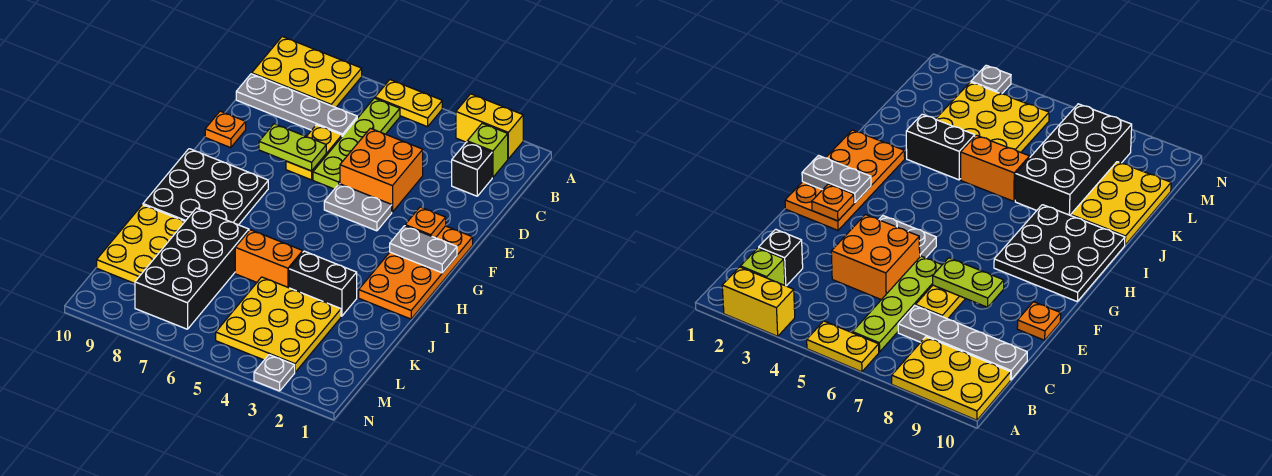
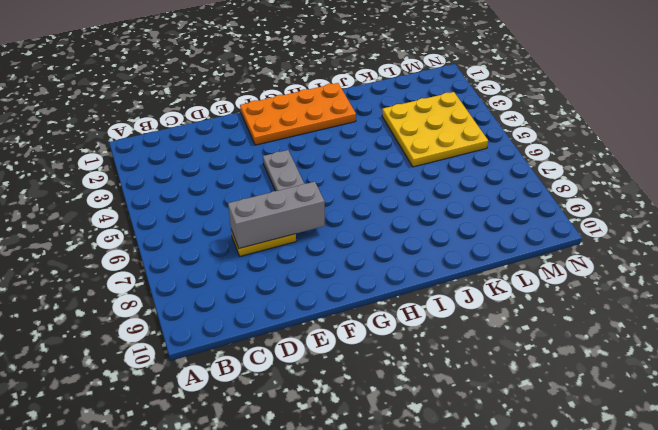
grey brick D7:F7 level 2 -> lime plate E7:E8 level 2
none -> yellow brick A2:A3 level 1
none -> yellow plate A5:A6 level 1
none -> yellow plate A8:B10 level 1

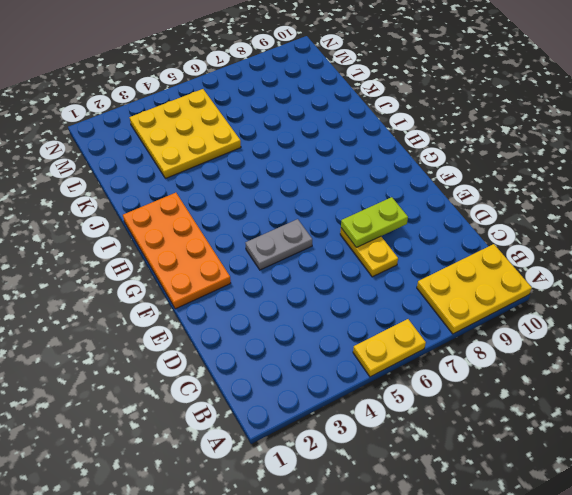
none -> yellow brick A2:A3 level 1
none -> lime brick B2 level 1
none -> lime plate B6:E6 level 1

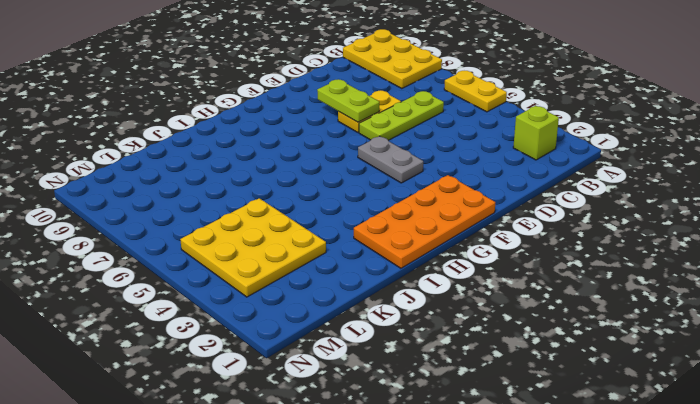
lime plate C6:E6 level 1 -> lime plate B6:E6 level 1
none -> yellow brick A2:A3 level 1
none -> black brick C2 level 1
none -> grey plate C7:C10 level 1

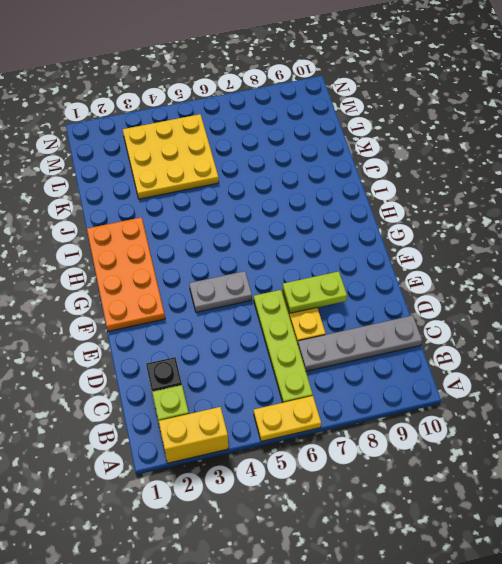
none -> yellow plate A8:B10 level 1
none -> orange brick D4:E5 level 1
none -> orange plate E10 level 1

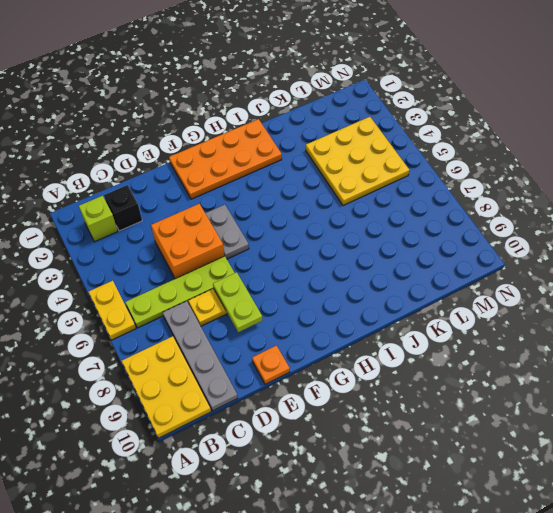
none -> yellow brick A2:A3 level 1
none -> black plate G8:I10 level 1
none -> black brick J3:J4 level 1

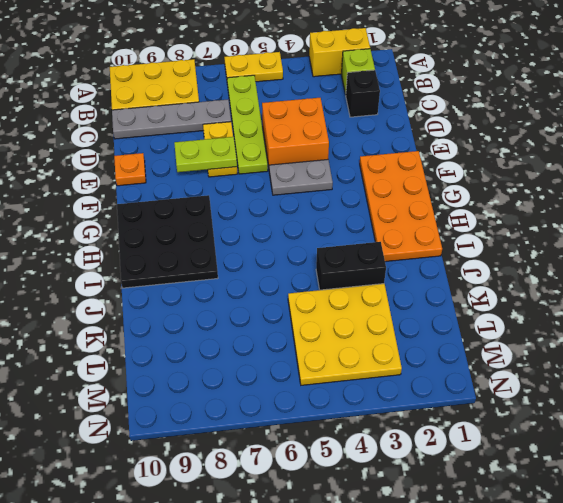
none -> orange brick J5:J6 level 1
none -> black brick J7:M8 level 1
none -> yellow plate J9:L10 level 1

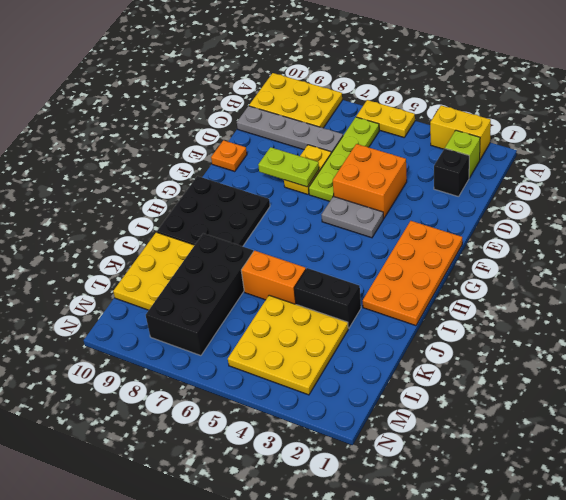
none -> grey plate N3 level 1
none -> orange plate F2 level 2
none -> grey plate G1:G2 level 2

